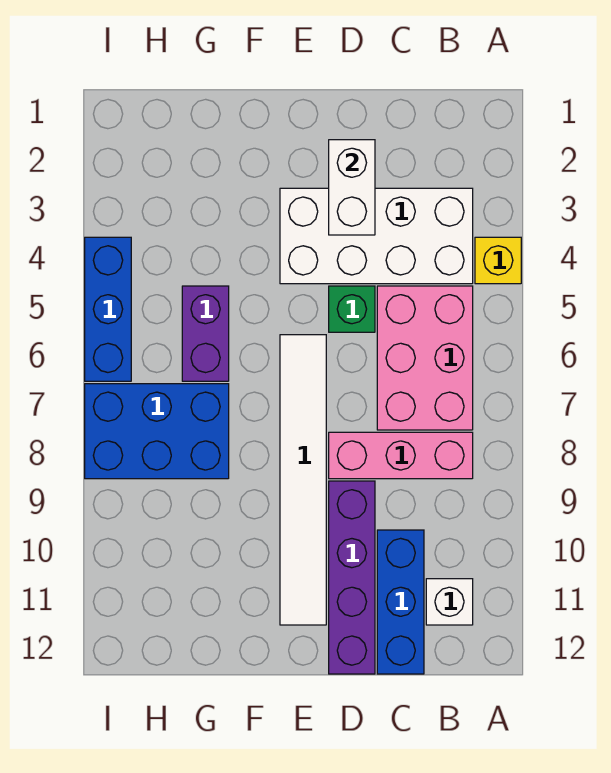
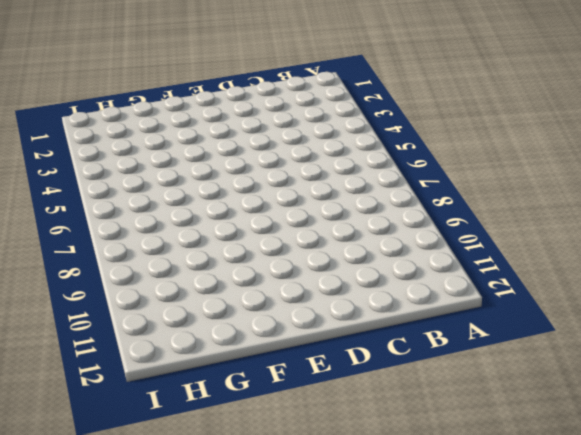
none -> yellow brick A4 level 1
none -> white brick B3:E4 level 1
none -> pink brick B5:C7 level 1

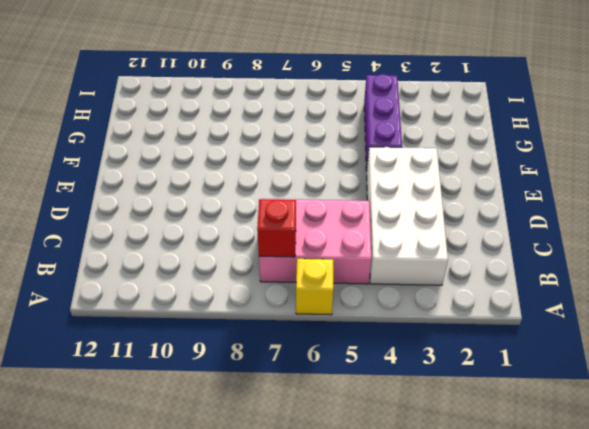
yellow brick A6 level 1 -> yellow brick A4 level 1
red brick B7 level 2 -> none
purple brick F4:H4 level 1 -> none
none -> pink brick B8:D8 level 1
none -> white brick B11 level 1
none -> blue brick C10:C12 level 1

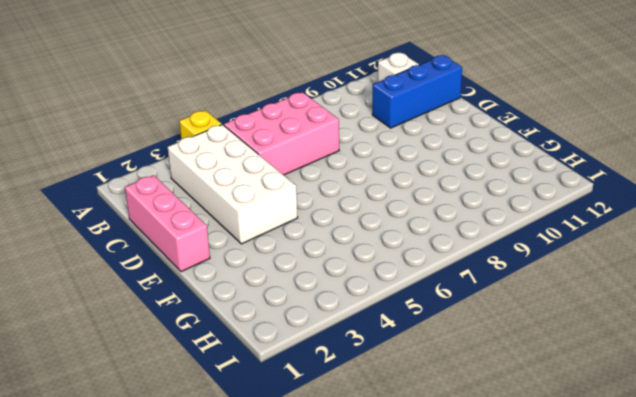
pink brick C1:E1 level 1 -> pink brick B8:D8 level 1
none -> green brick D5 level 1
none -> purple brick D9:D12 level 1
none -> white tile E6:E11 level 1

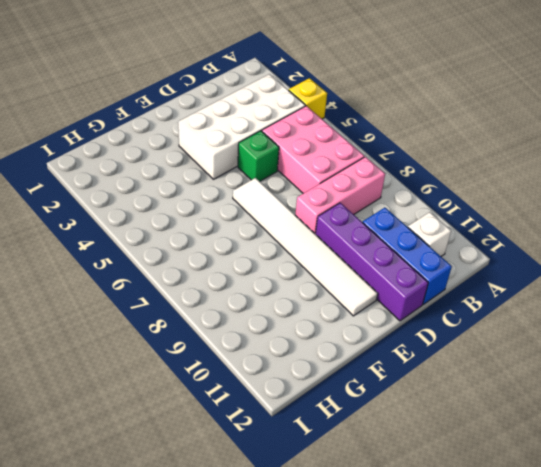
none -> purple brick G5:G6 level 1
none -> blue brick G7:I8 level 1
none -> blue brick I4:I6 level 1

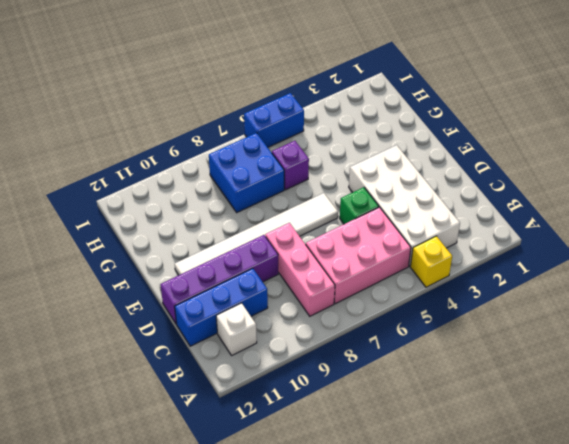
purple brick G6 level 1 -> purple brick G5:G6 level 1
blue brick G7:H8 level 1 -> blue brick G7:I8 level 1
blue brick I5:I6 level 1 -> blue brick I4:I6 level 1
none -> white brick D2:D3 level 2

